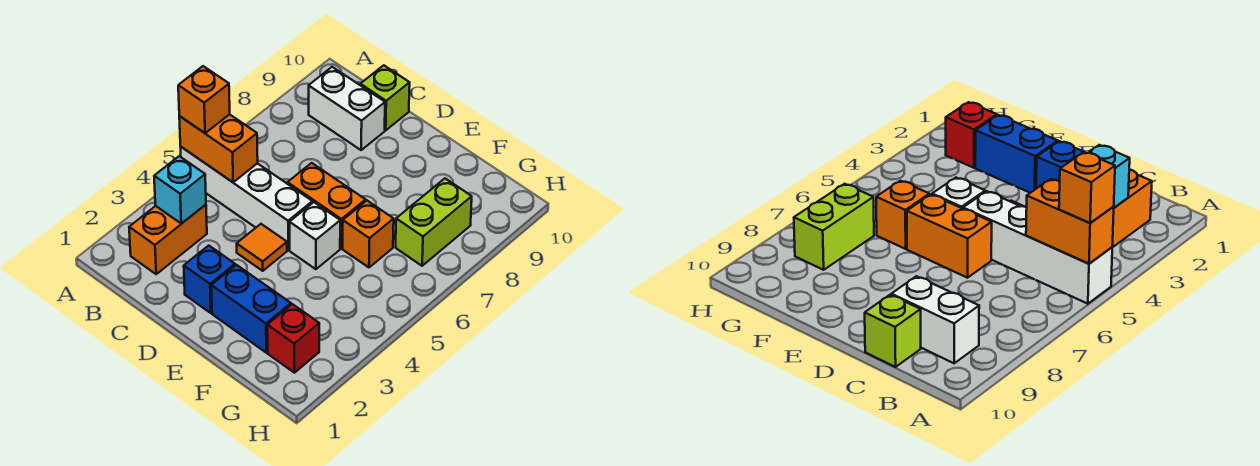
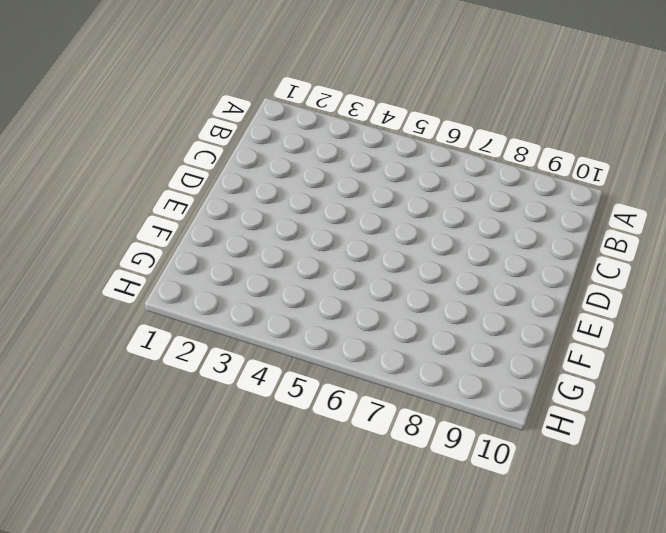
none -> white brick A5:D5 level 1
none -> orange brick B2:B3 level 1
none -> white brick B9:C9 level 1

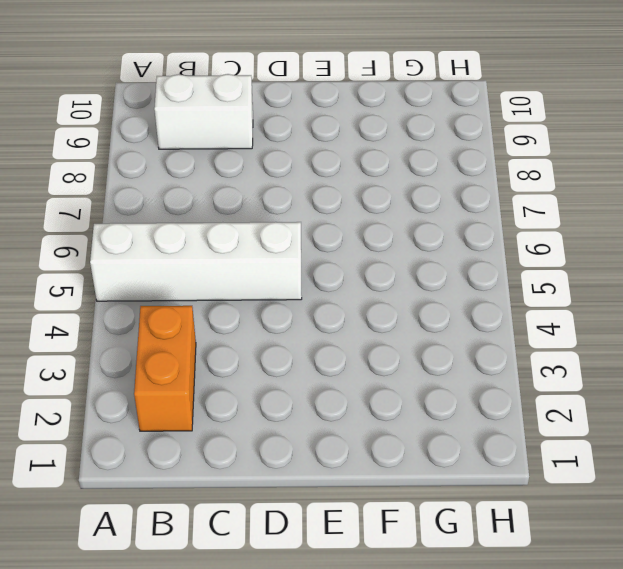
none -> lime brick C10 level 1
none -> blue brick D2 level 1
none -> orange tile D4 level 1

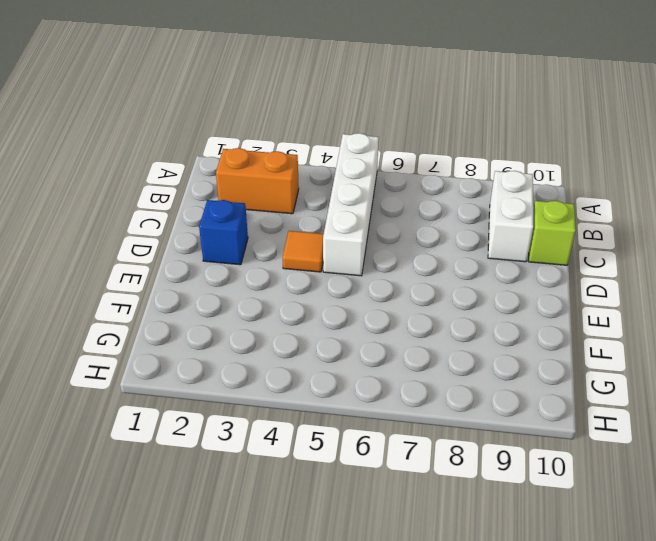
none -> orange brick D6:E6 level 1
none -> blue brick E2:F2 level 1
none -> white brick E5 level 1

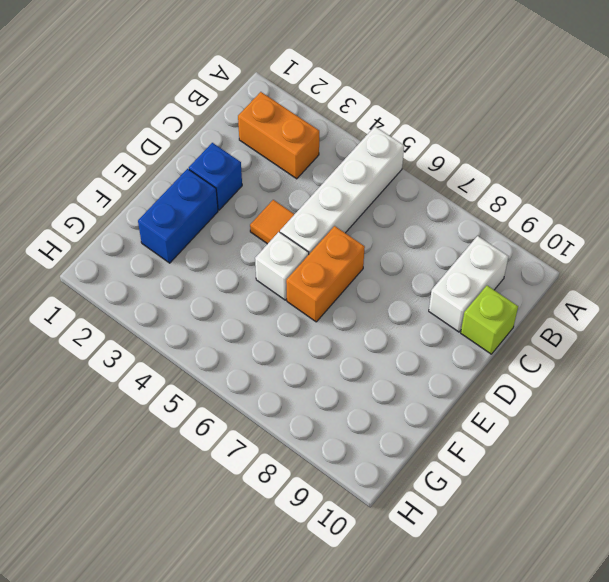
none -> orange brick F6 level 1
none -> red brick G2 level 1
none -> lime brick G7:G8 level 1

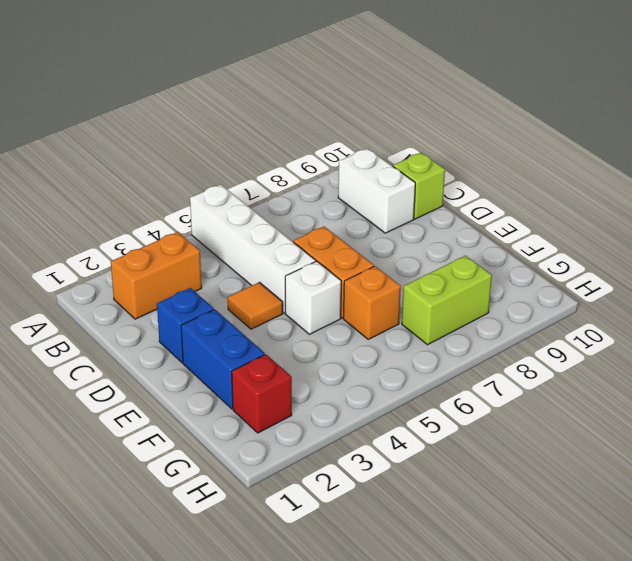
none -> orange brick A5:B5 level 2
none -> cyan brick B3 level 2
none -> orange brick A5 level 3

